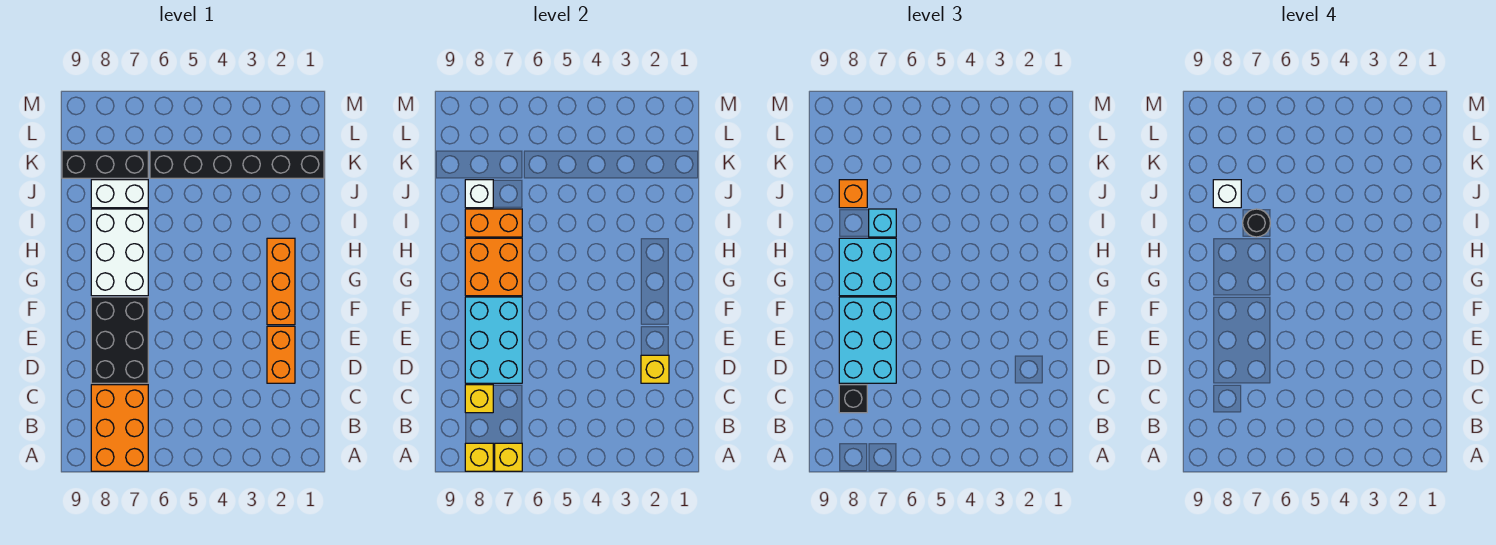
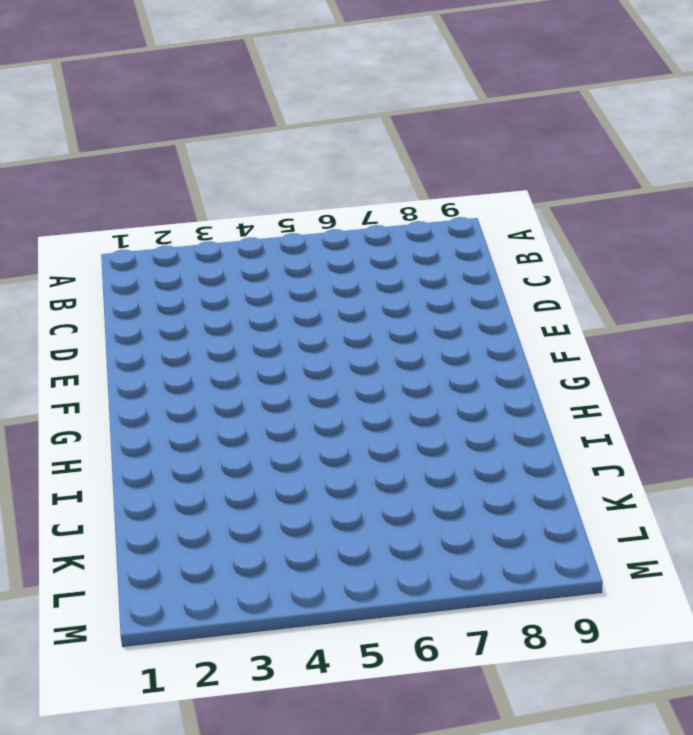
none -> orange brick A7:C8 level 1
none -> orange brick D2:E2 level 1
none -> black brick D7:F8 level 1

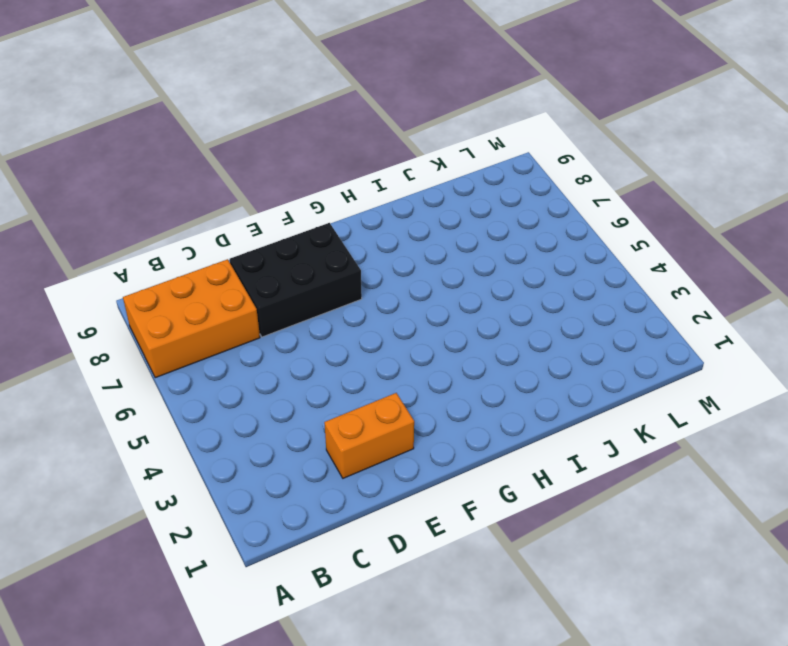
none -> orange brick F2:H2 level 1
none -> white brick G7:I8 level 1
none -> white brick J7:J8 level 1

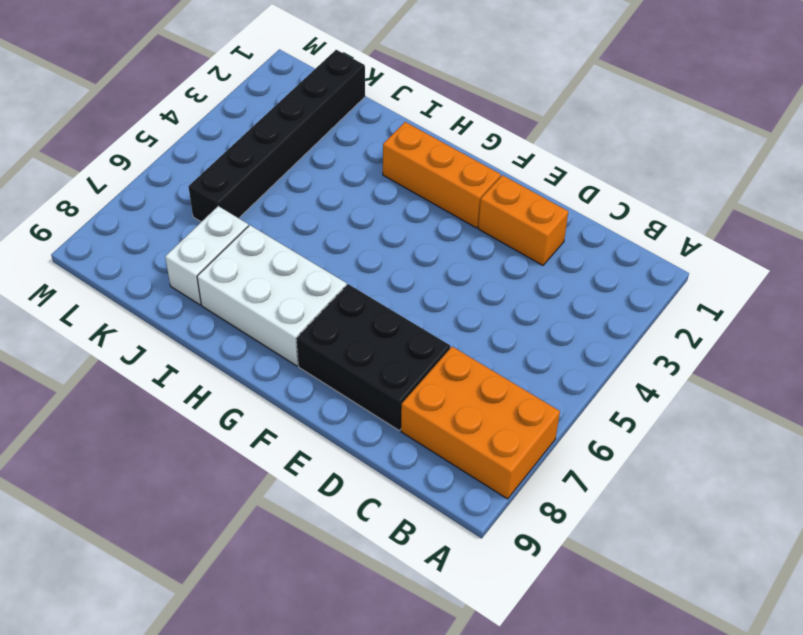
none -> black brick K7:K9 level 1
none -> yellow brick A7 level 2
none -> yellow brick A8 level 2

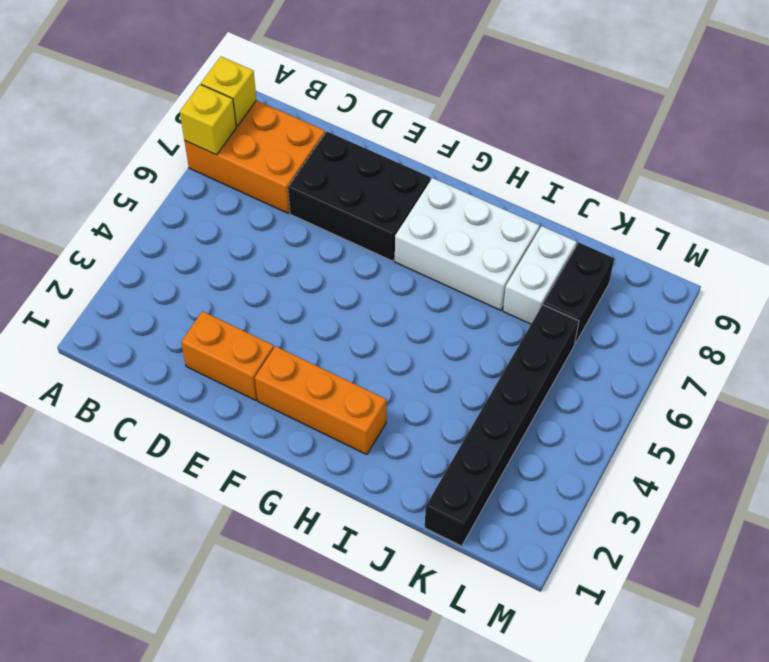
black brick K7:K8 level 1 -> black brick K7:K9 level 1
none -> yellow brick C8 level 2
none -> yellow brick D2 level 2
none -> cyan brick D7:F8 level 2

